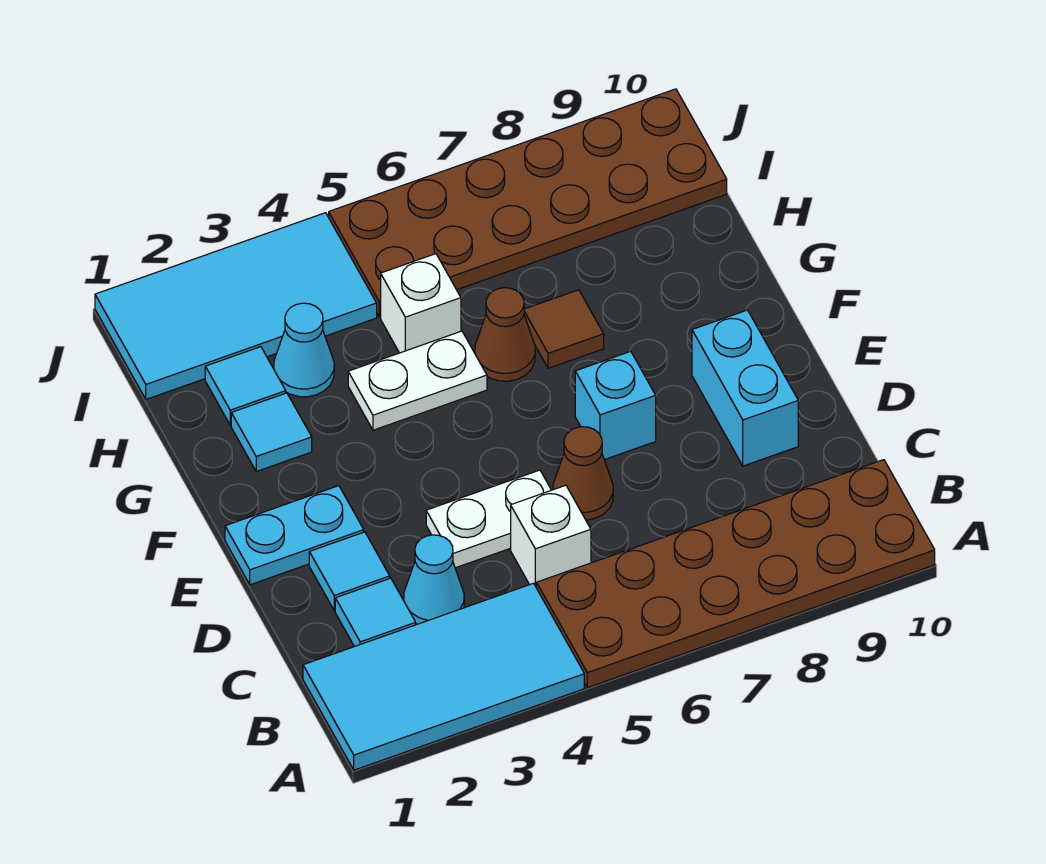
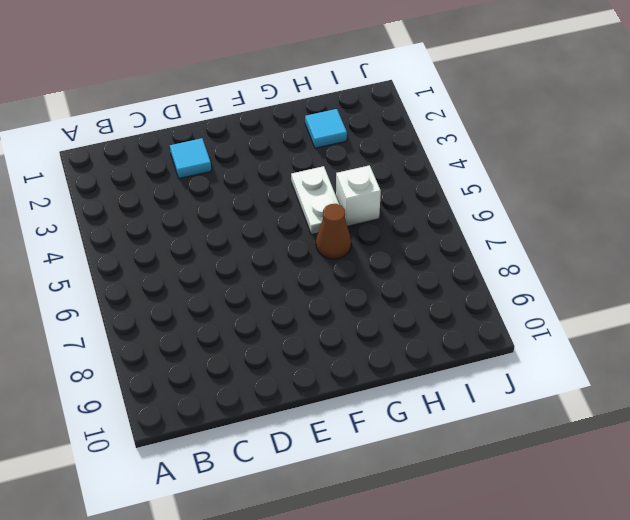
none -> cyan tile A1:B4 level 1
none -> brown plate A5:B10 level 1
none -> cyan tile C2 level 1

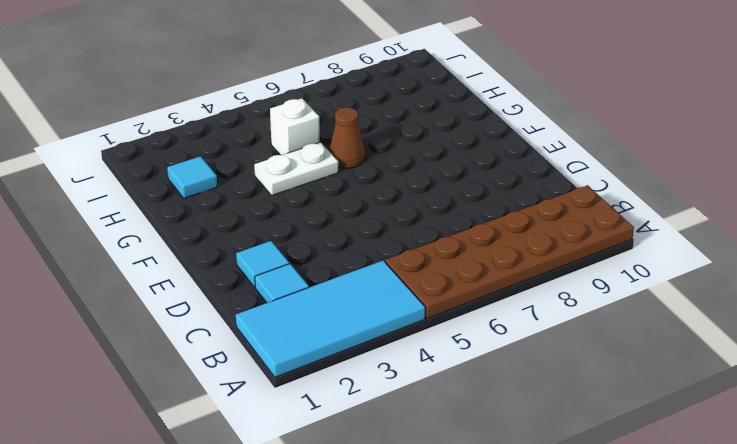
none -> cyan cone C3 level 1
none -> white brick C5 level 1
none -> white plate D4:D5 level 1

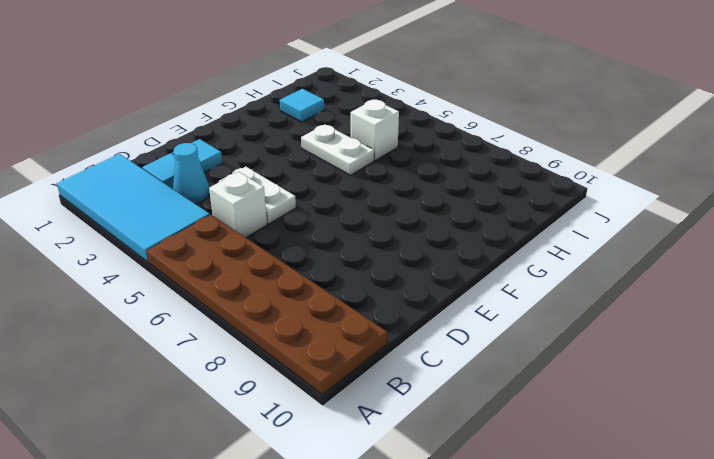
none -> brown cone D6 level 1
none -> cyan brick D9:E9 level 1
none -> cyan plate E1:E2 level 1

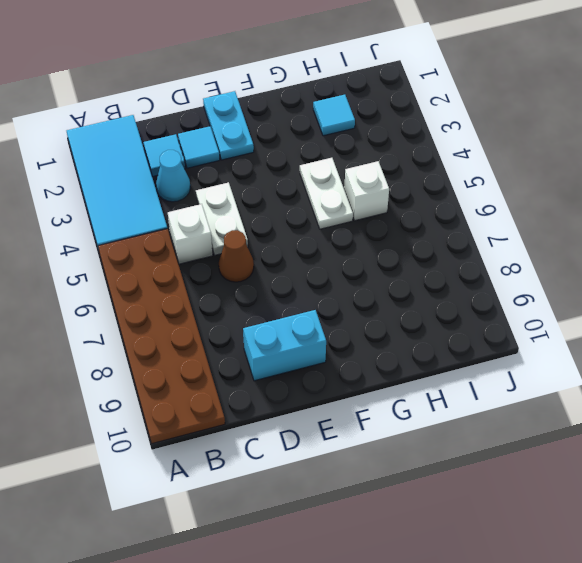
none -> cyan brick E7 level 1
none -> cyan tile G2 level 1
none -> brown cone G6 level 1

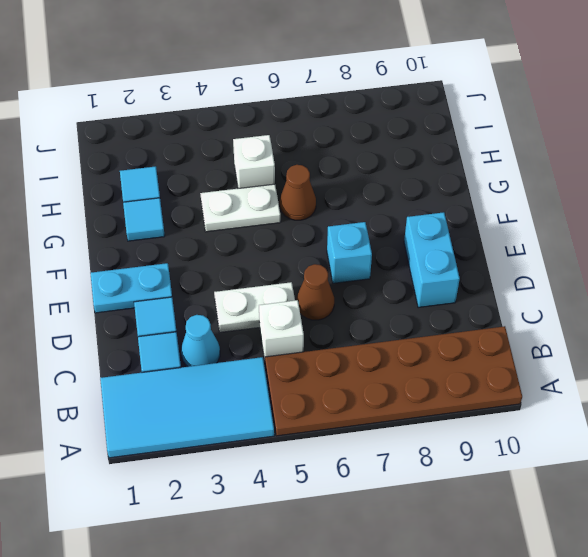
none -> brown tile G7 level 1
none -> cyan cone H3 level 1
none -> cyan tile I1:J4 level 1

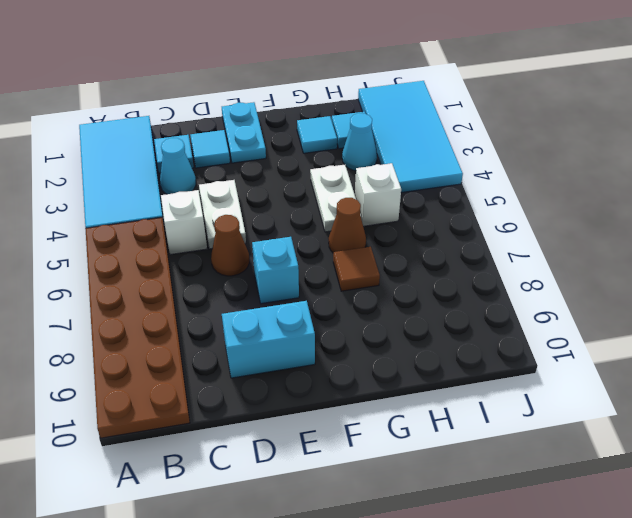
none -> brown plate I5:J10 level 1

